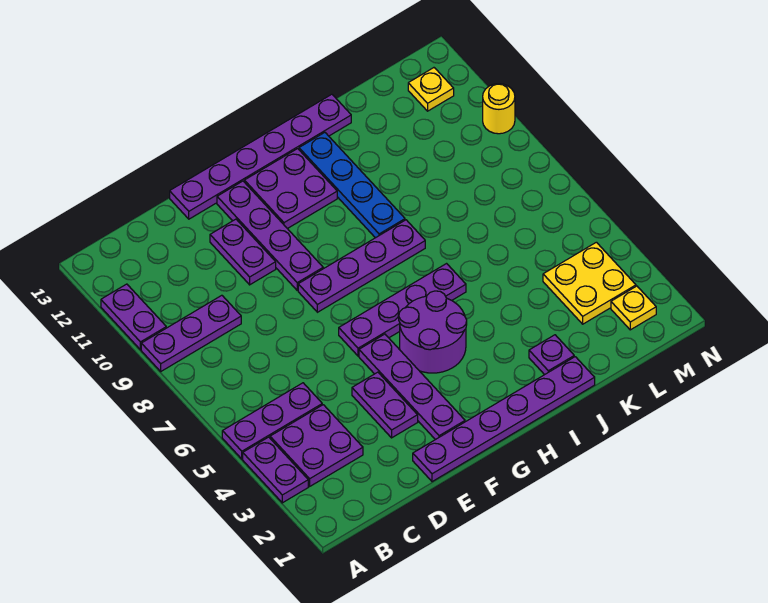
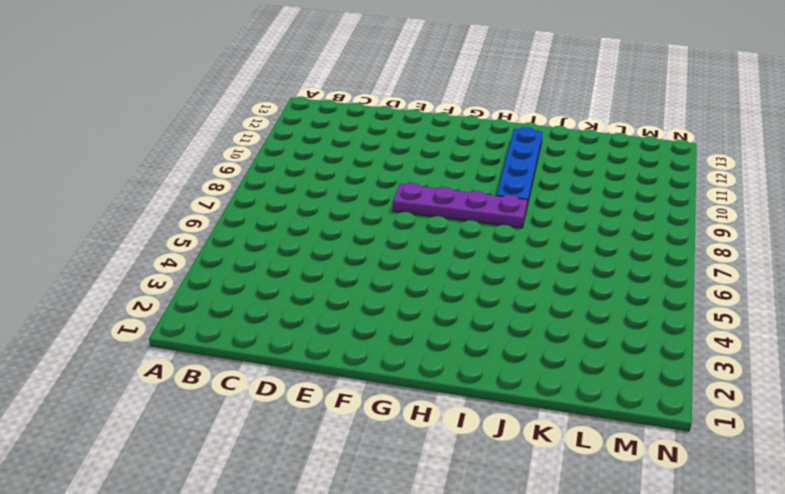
none -> purple plate A3:A4 level 1
none -> purple plate A5:C5 level 1
none -> purple plate A9:C9 level 1

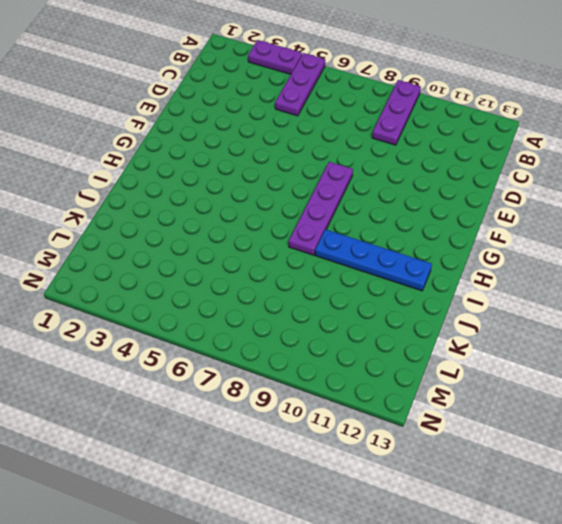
none -> purple plate A10:A11 level 1
none -> purple plate B3:C4 level 1
none -> purple plate E1:J1 level 1

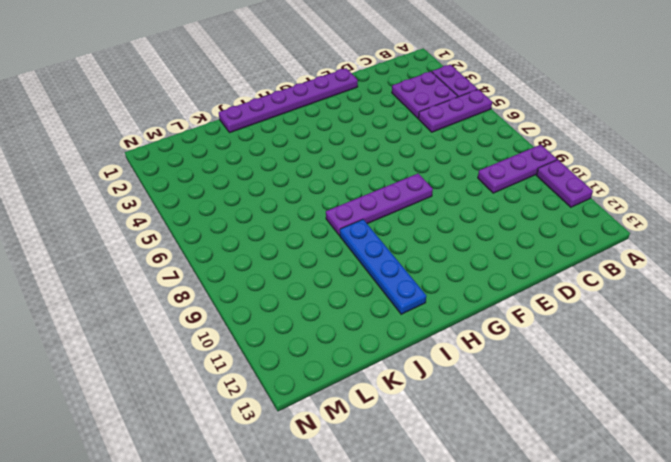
none -> purple plate E3:E4 level 1
none -> purple plate E10:E11 level 1
none -> purple plate E13:J13 level 1

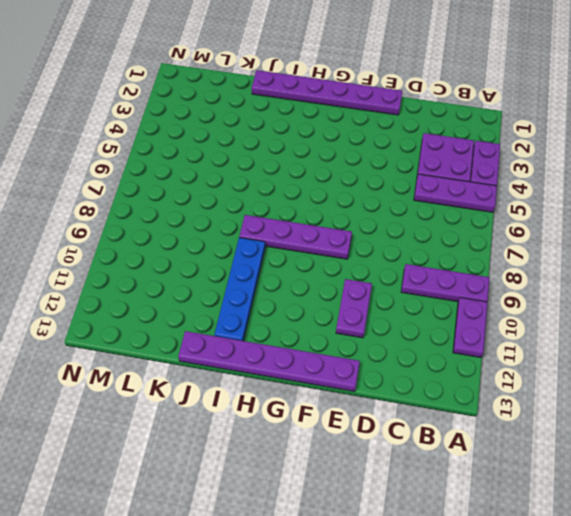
none -> purple plate E3:E4 level 1
none -> purple plate F2:F5 level 1
none -> purple plate F6:I6 level 1

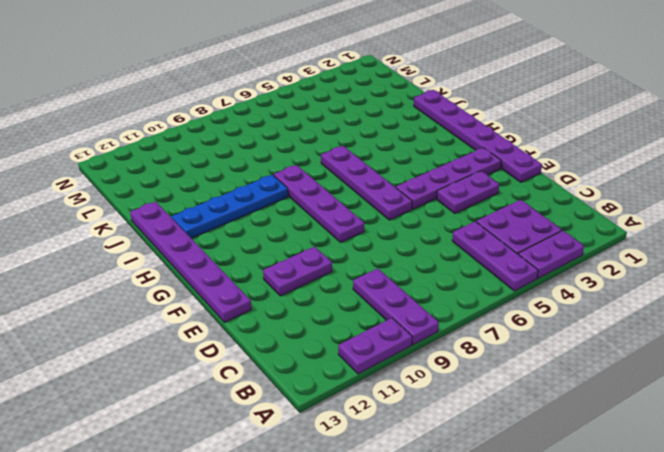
none -> purple plate F9:F12 level 1
none -> purple round brick G4:H5 level 1
none -> purple plate G11:H12 level 1

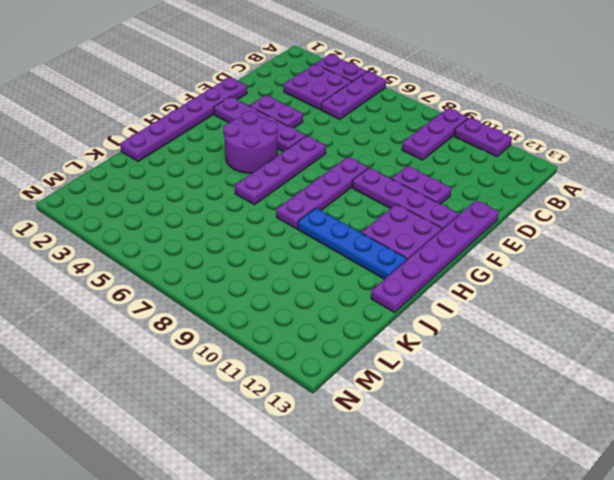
none -> purple plate J2 level 1
none -> yellow plate L3:M4 level 1
none -> yellow plate M2 level 1

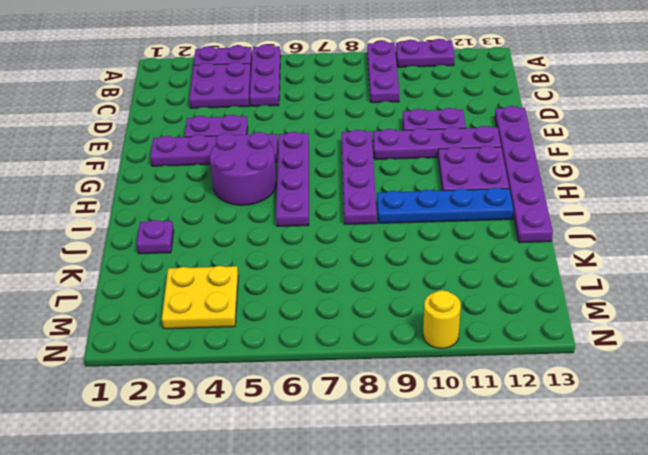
none -> purple plate E1:J1 level 1
none -> yellow plate M2 level 1
none -> yellow plate M12 level 1

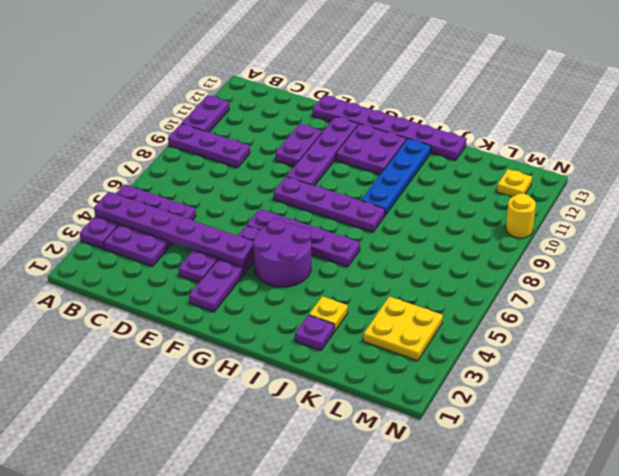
purple plate A4:F4 level 2 -> purple plate E1:J1 level 1
yellow plate J3 level 1 -> yellow plate M2 level 1

